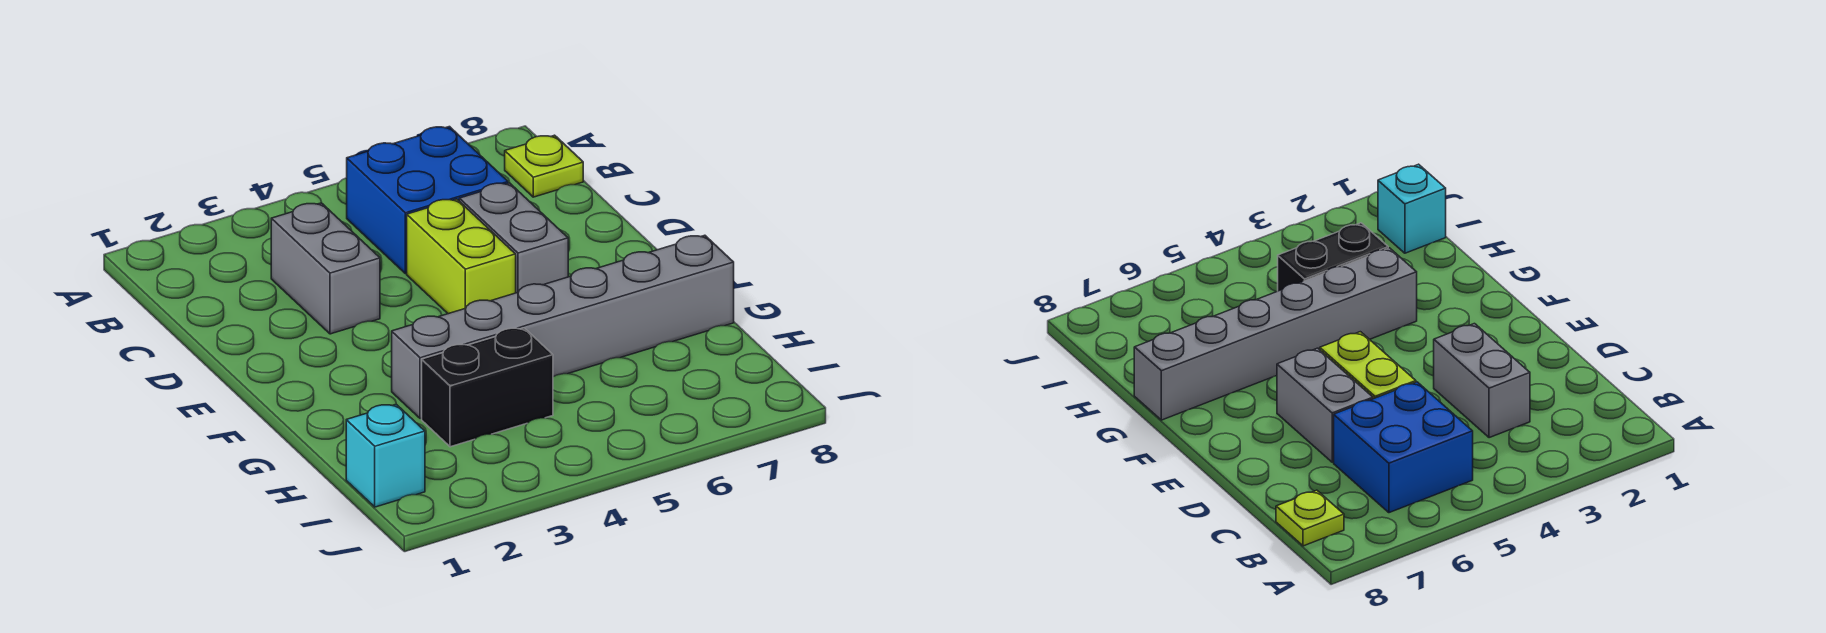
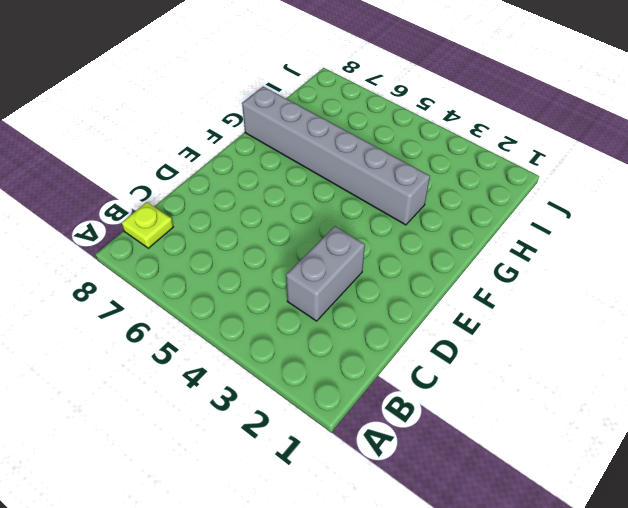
none -> blue brick B5:C6 level 1
none -> lime brick D5:E5 level 1

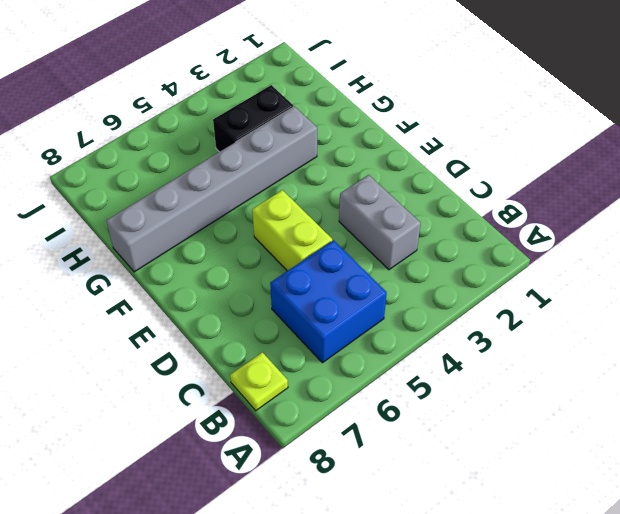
none -> grey brick D6:E6 level 1
none -> cyan brick I1 level 1

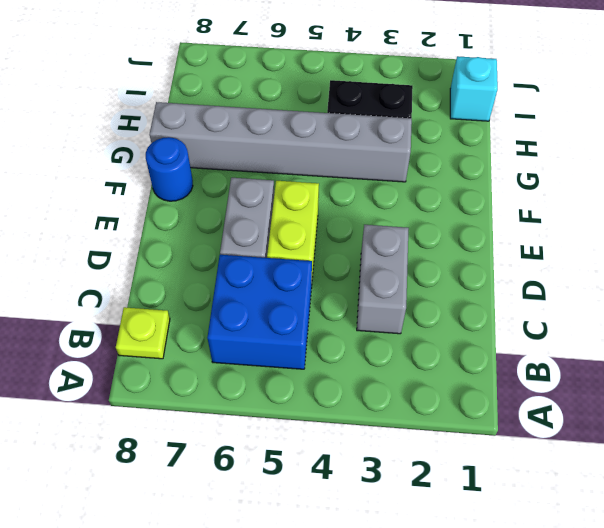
blue round brick F8 level 1 -> none

